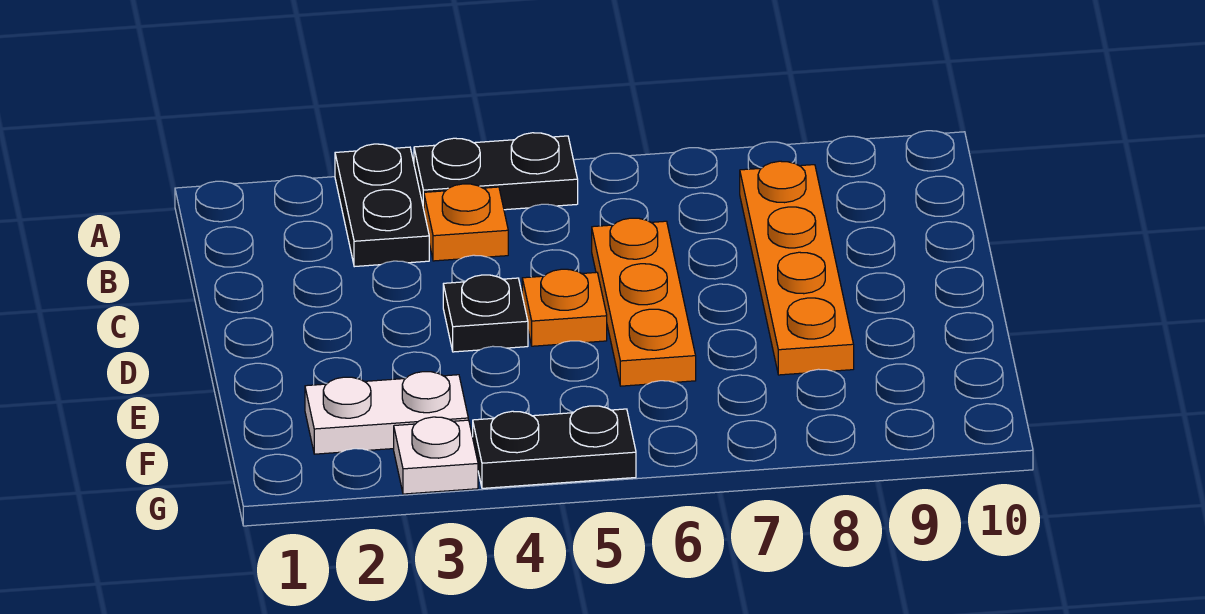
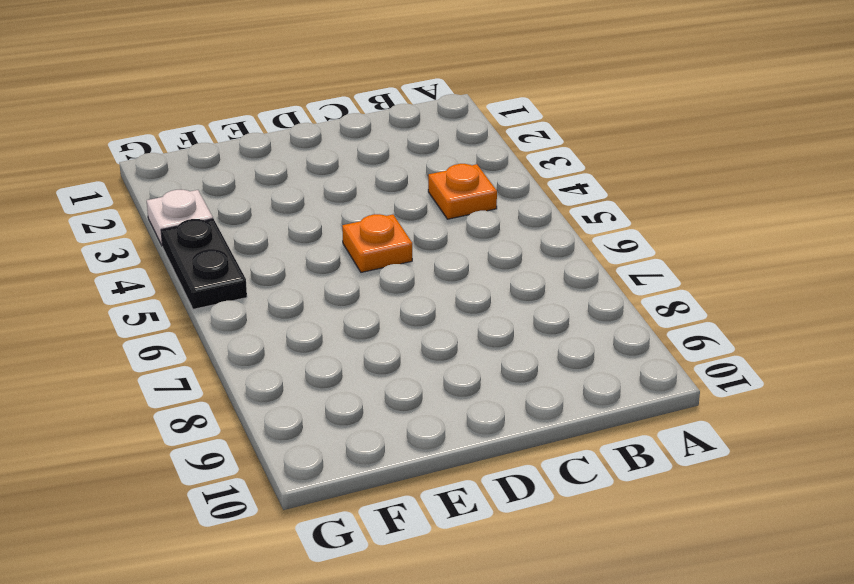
none -> black plate A3:B3 level 1
none -> black plate A4:A5 level 1

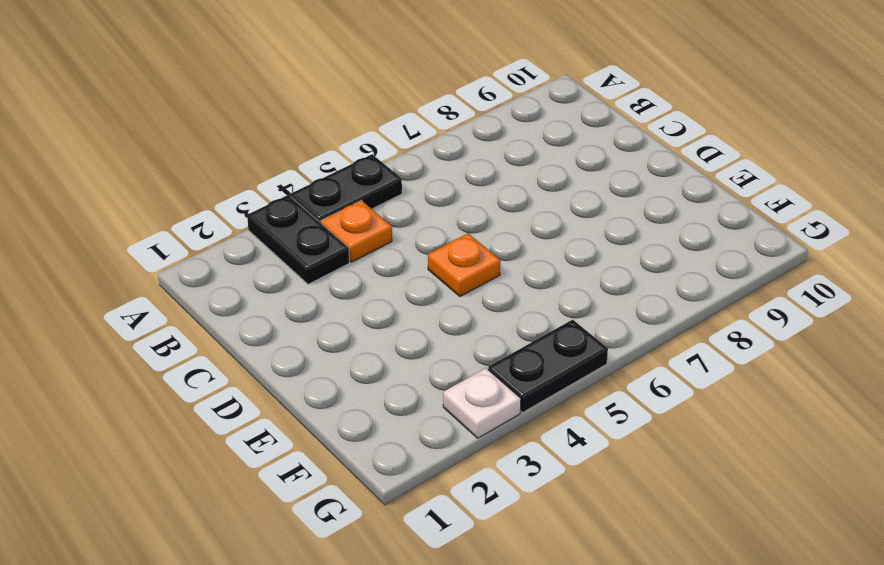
none -> orange plate B8:E8 level 1
none -> orange plate C6:E6 level 1

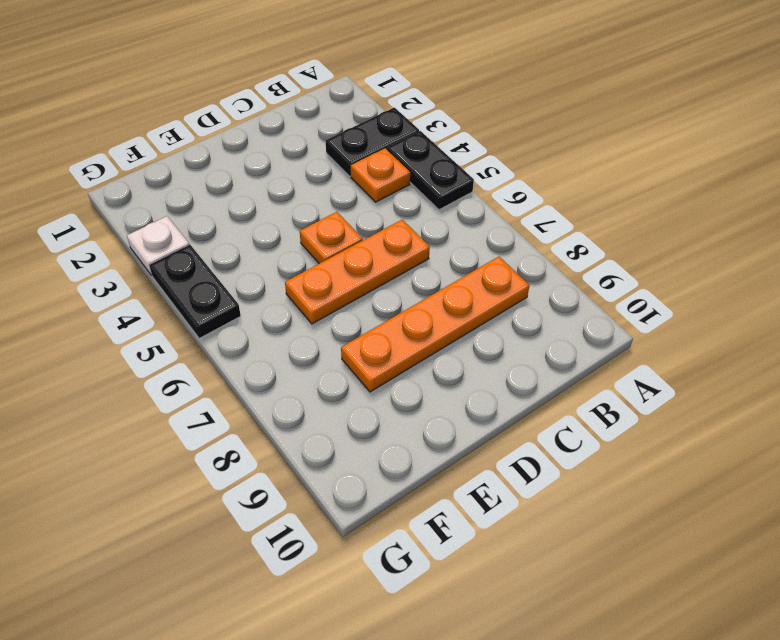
none -> black plate D4 level 1
none -> white plate F2:F3 level 1

